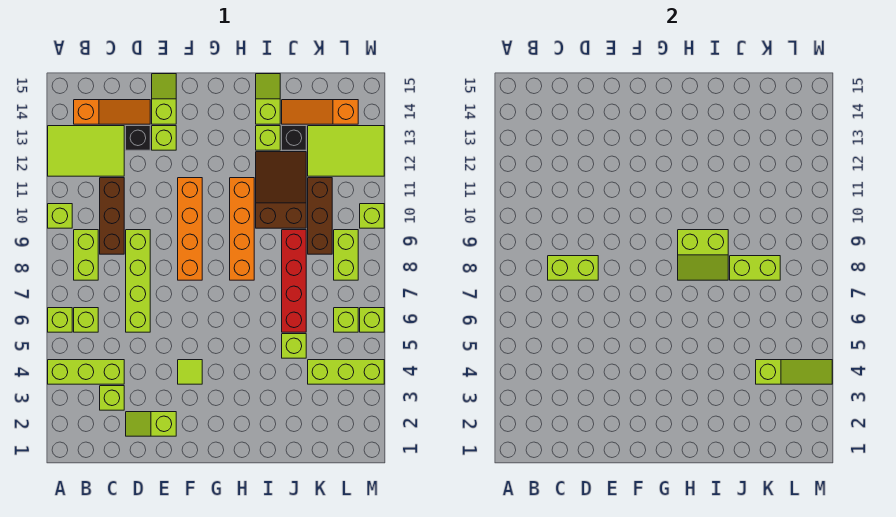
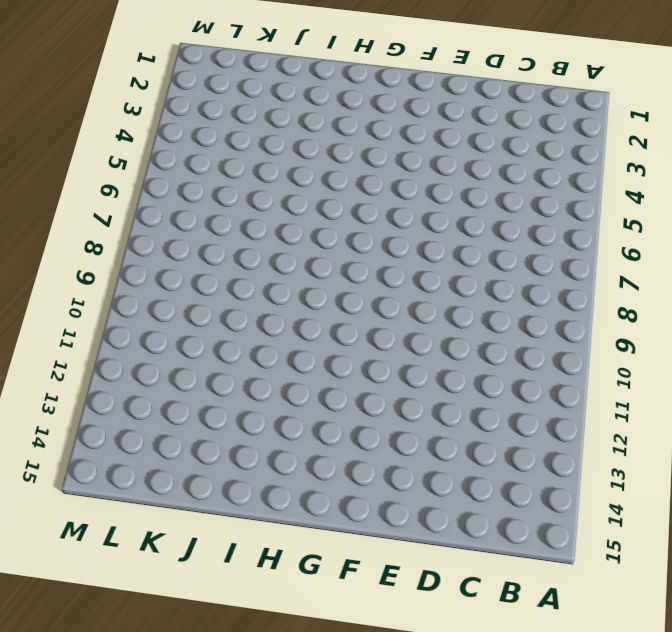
none -> lime brick A4:C4 level 1
none -> lime brick A6 level 1
none -> lime brick A10 level 1
none -> lime tile A12:C13 level 1

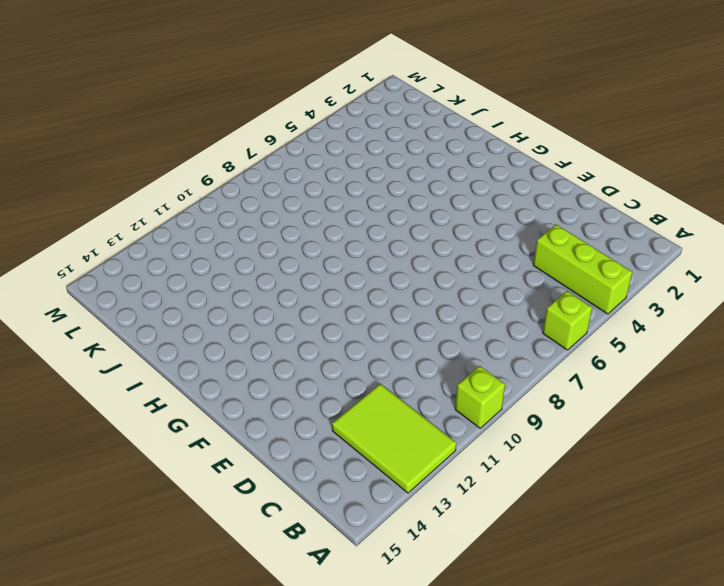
none -> lime brick B6 level 1
none -> lime brick B8:B9 level 1
none -> orange slope B14:D14 level 1 top B
none -> lime brick C3 level 1

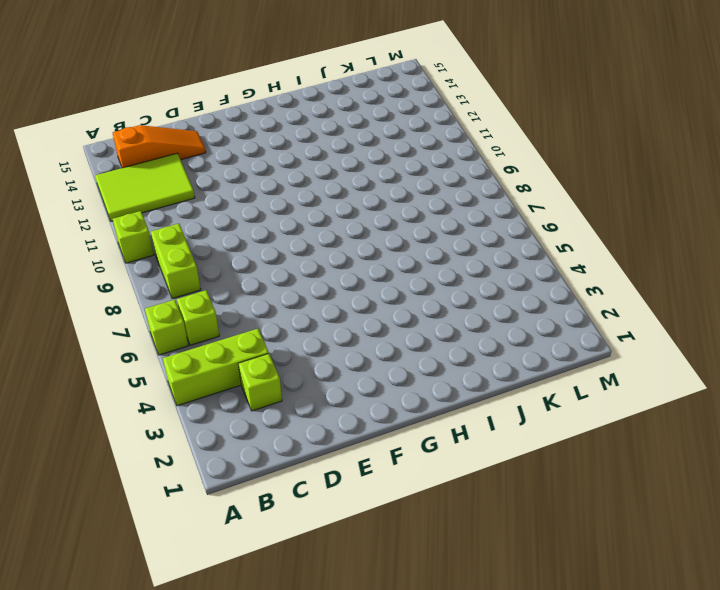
none -> brown brick C9:C11 level 1
none -> lime slope D2:E2 level 1 top E
none -> lime brick D6:D9 level 1
none -> black brick D13 level 1

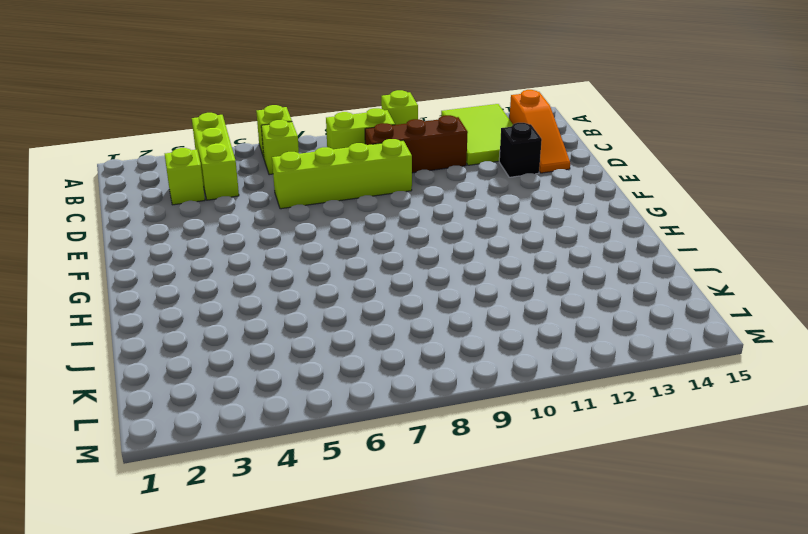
none -> lime slope D2:E2 level 1 top E
none -> lime brick E13 level 1
none -> lime slope E14:E15 level 1 top 14
none -> lime tile F4 level 1

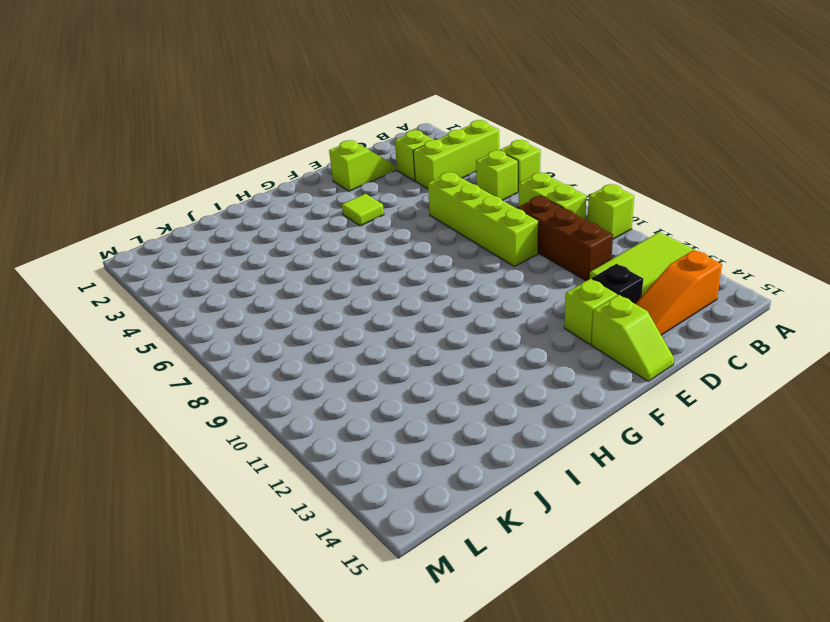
none -> orange brick F8:F11 level 1
none -> orange brick H8:H11 level 1
none -> brown slope I10:J12 level 1 top 10
none -> lime brick I13 level 1

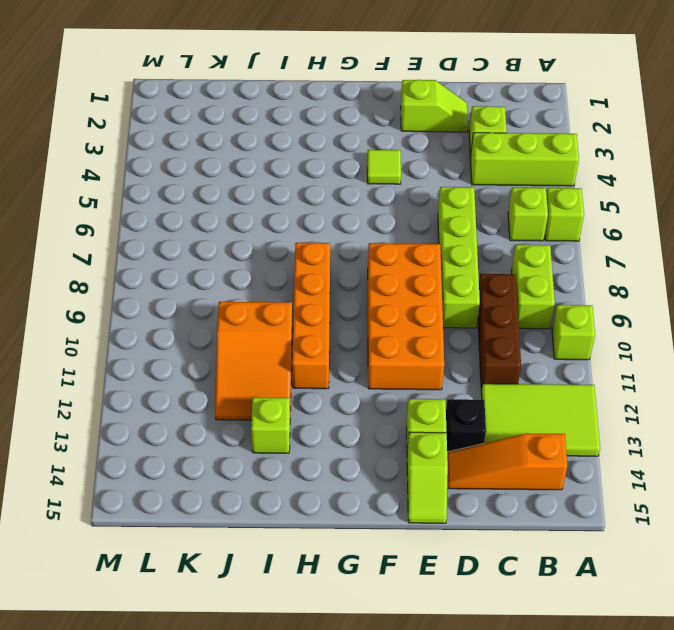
orange brick E8:F11 level 1 -> orange brick F8:F11 level 1
orange slope I10:J12 level 1 top 10 -> brown slope I10:J12 level 1 top 10
none -> lime slope I14:I15 level 1 top 14
none -> lime brick J5 level 1
none -> red brick J6:J9 level 1
none -> black brick J13 level 1

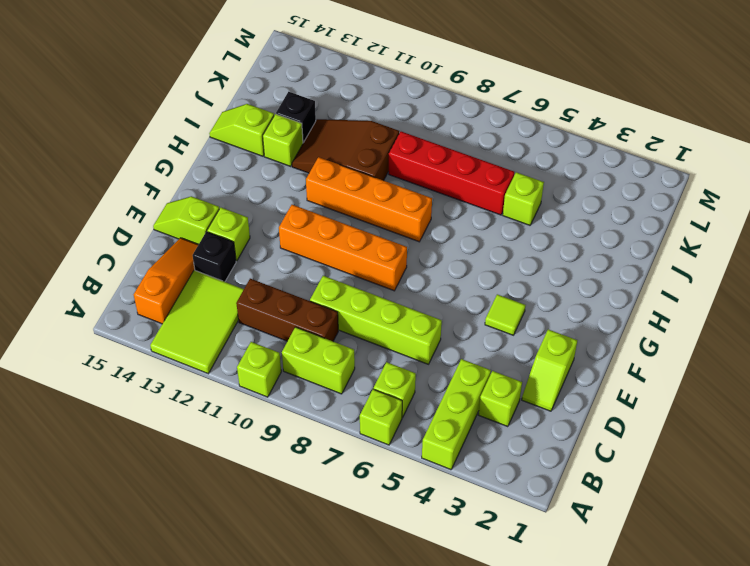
none -> orange slope J14:L14 level 1 top L
none -> lime brick K4:M4 level 1
none -> brown brick K9:K11 level 1
none -> lime tile K12:M13 level 1

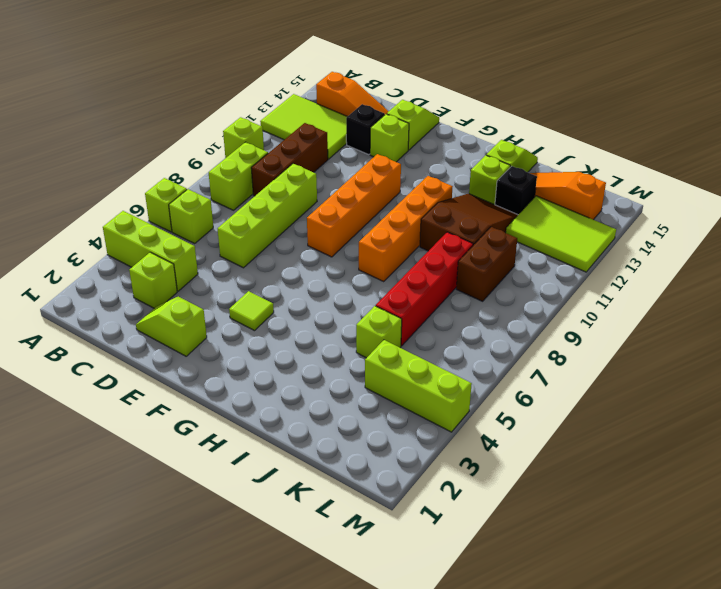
brown brick K9:K10 level 1 -> brown brick K9:K11 level 1
none -> lime brick L6 level 1
none -> lime brick L8:L9 level 1
none -> lime brick M6 level 1
none -> lime brick M10 level 1

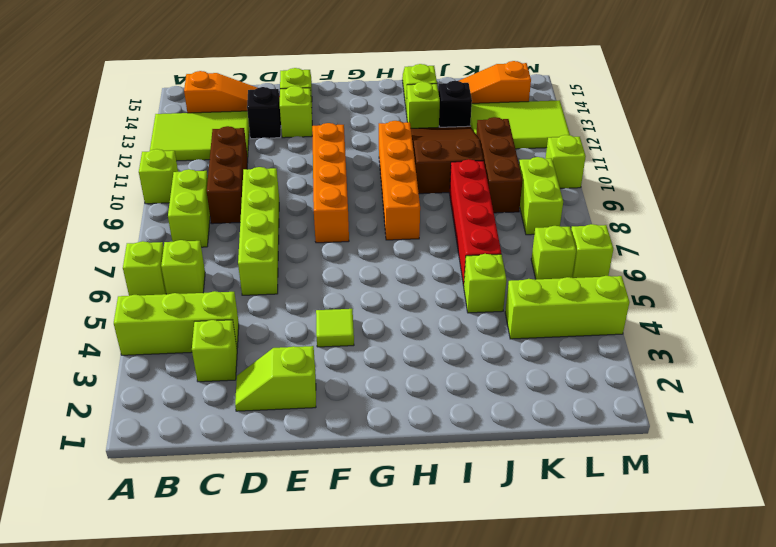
none -> lime brick C8:D8 level 2
none -> lime slope H8:I9 level 2 top 9
none -> lime brick J8:K8 level 2
none -> lime slope K4:M4 level 2 top K

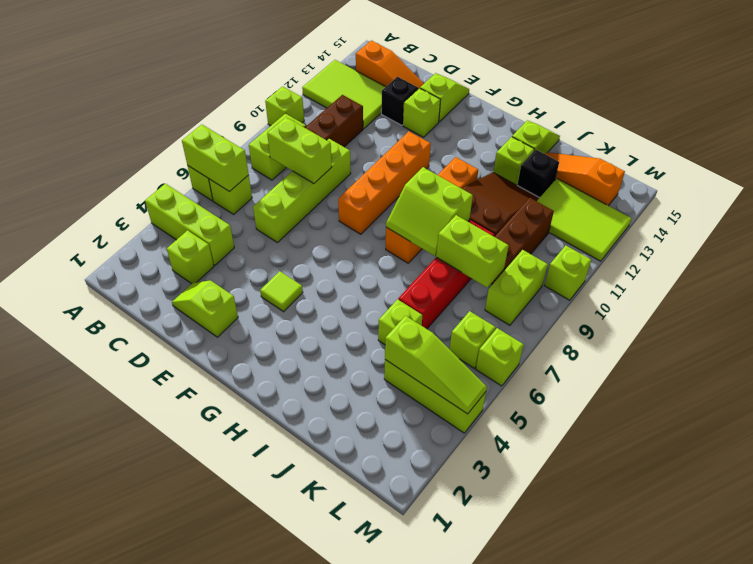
lime brick A6:B6 level 2 -> none

